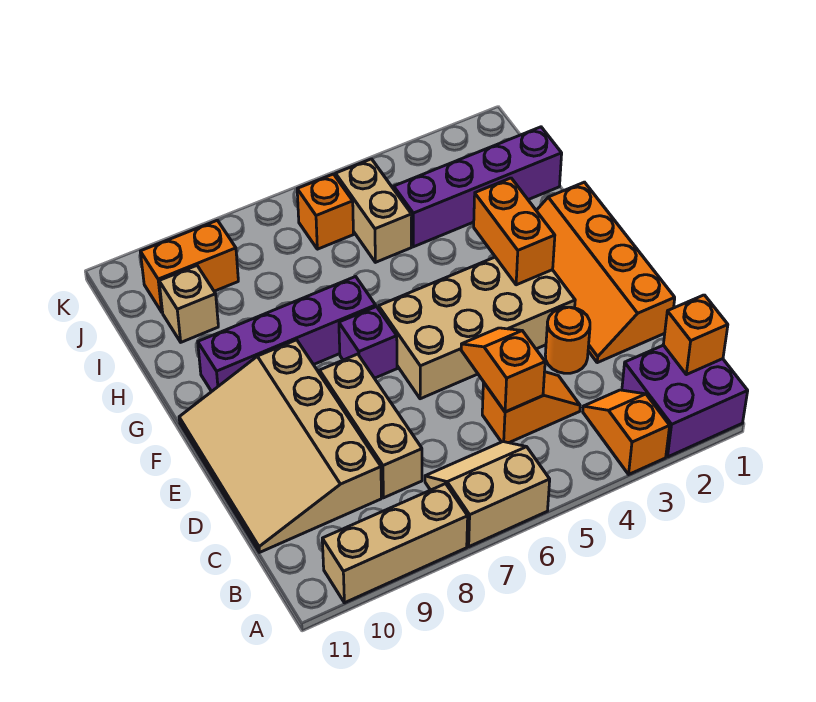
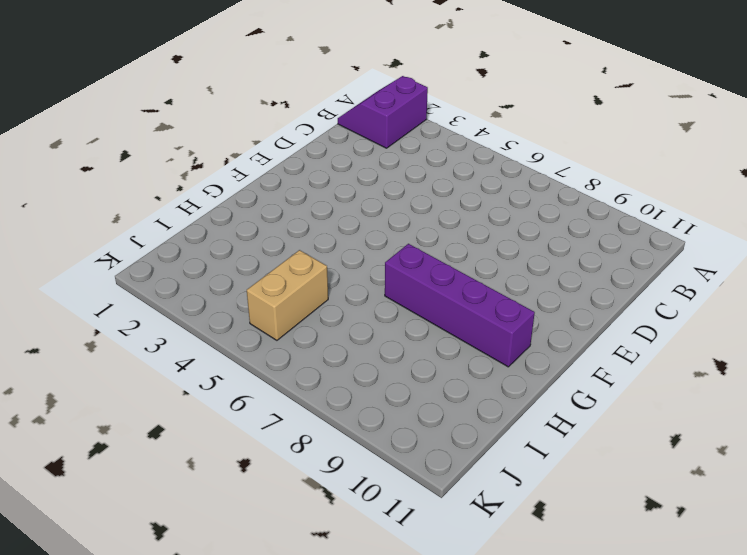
purple slope A1:B2 level 1 top 2 -> purple brick A1:B2 level 1
none -> orange slope A3:B3 level 1 top A
none -> tan slope A6:B7 level 1 top A
none -> tan brick A8:A10 level 1

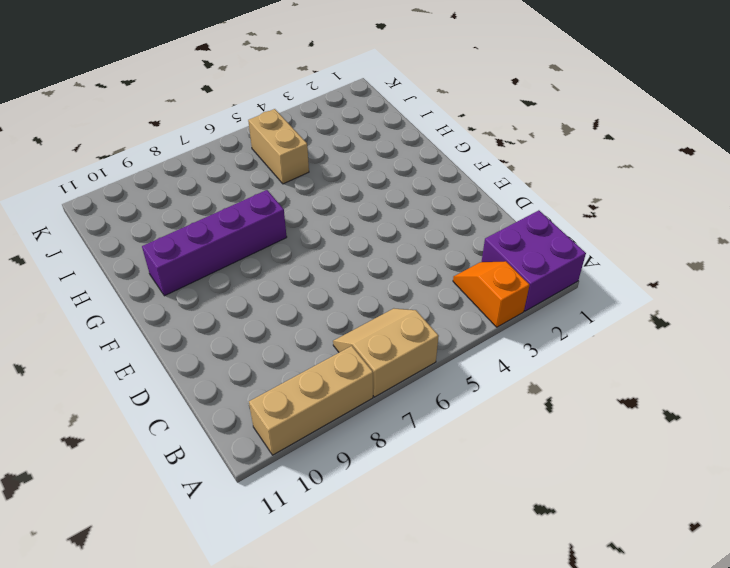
none -> orange slope C4:C5 level 1 top 5
none -> tan brick C8:E8 level 1
none -> tan slope C9:F11 level 1 top 9

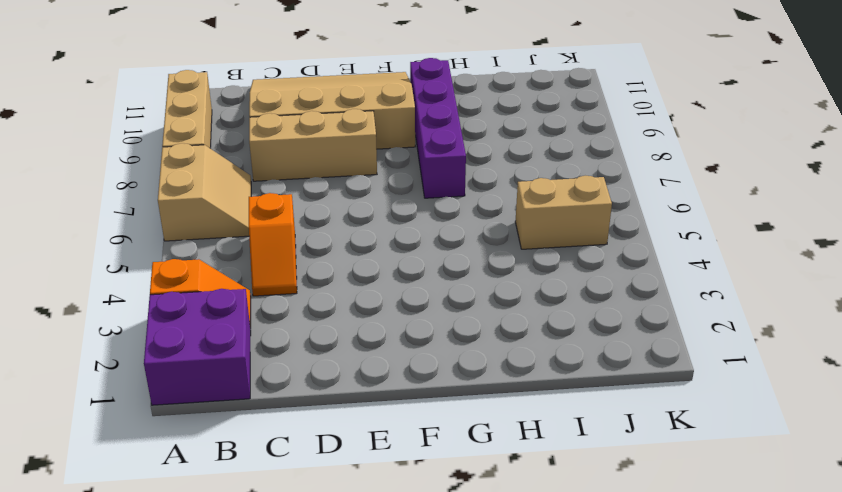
none -> orange slope D1:G2 level 1 top 1
none -> orange round brick D3 level 1
none -> tan brick E3:F6 level 1

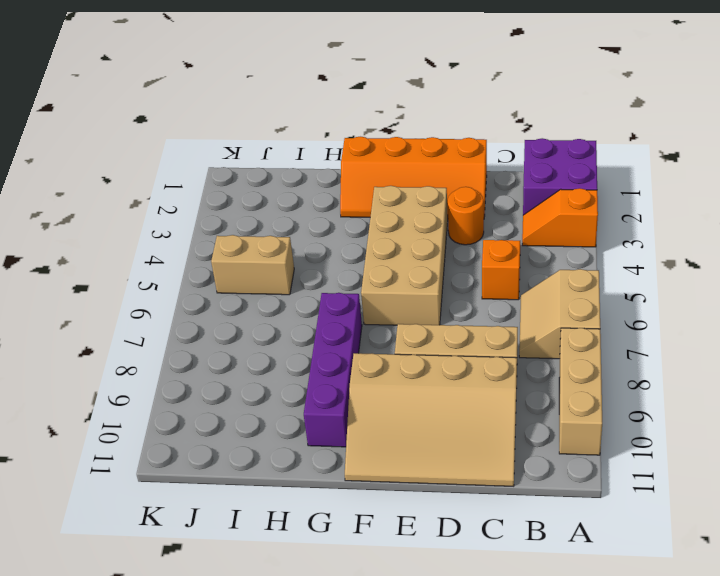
none -> purple brick F7 level 1
none -> purple brick I1:I4 level 1
none -> tan brick I10 level 1

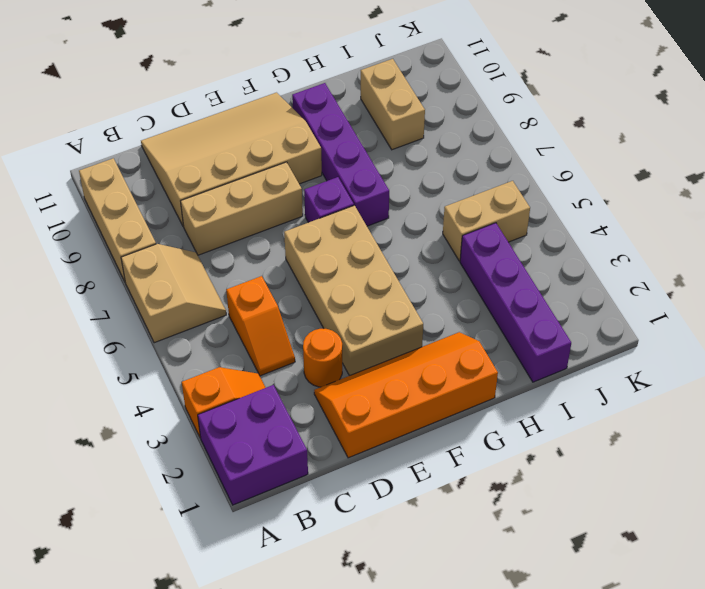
tan brick I9:I10 level 1 -> tan brick I10 level 1
none -> orange brick J6 level 1
none -> orange brick J9:J10 level 1
none -> orange brick B1 level 2

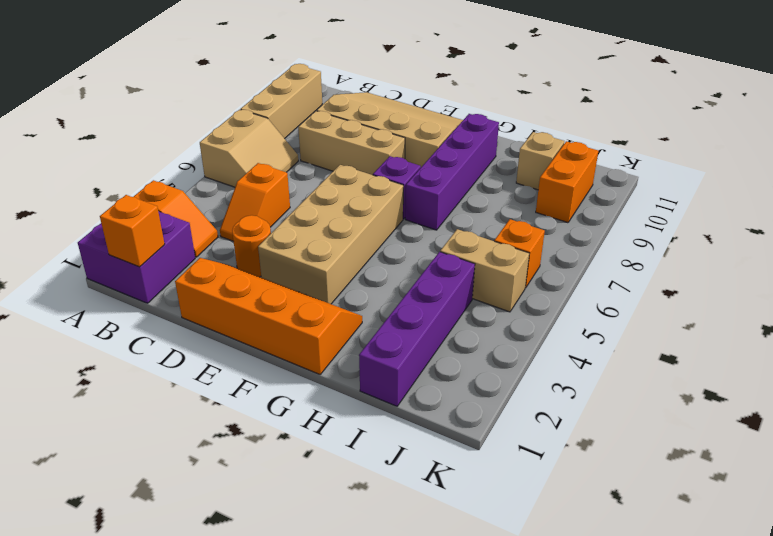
none -> orange slope C5:D5 level 2 top C
none -> orange brick F3:G3 level 2

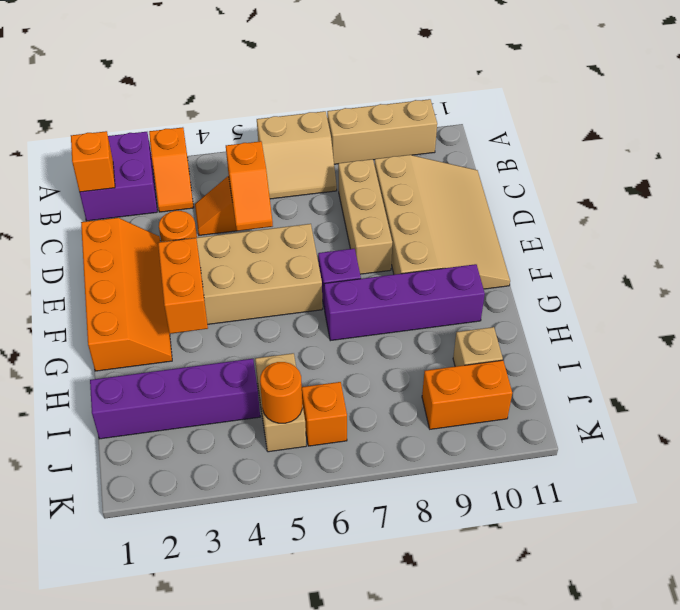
orange round brick J5 level 2 -> none

